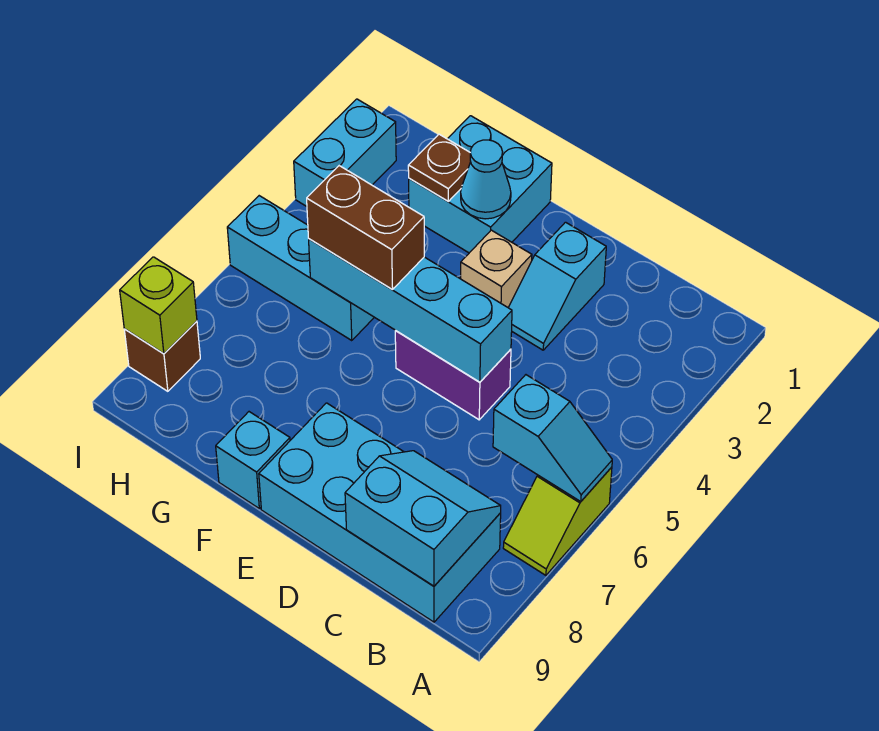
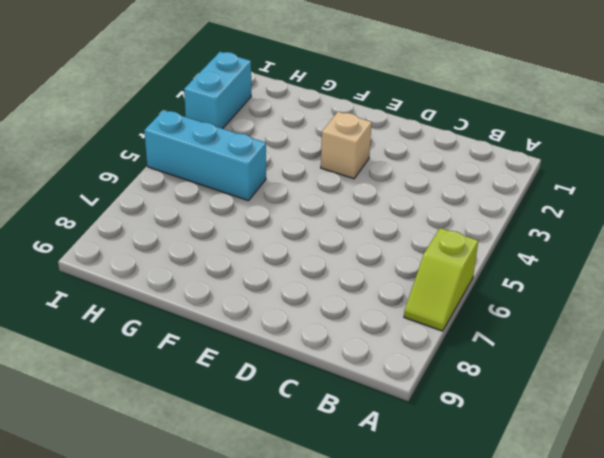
none -> cyan brick B8:E9 level 1
none -> cyan slope D2:D3 level 1 top 2
none -> purple brick D5:E5 level 1

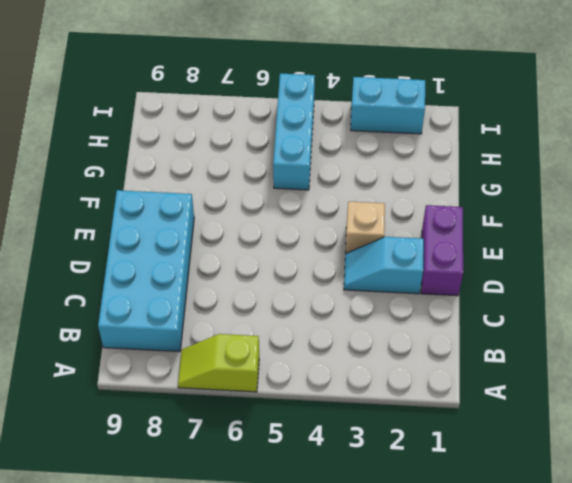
purple brick D1:E1 level 1 -> purple brick D5:E5 level 1
none -> cyan brick F1:G2 level 1
none -> cyan brick F9 level 1
none -> brown brick I8 level 1

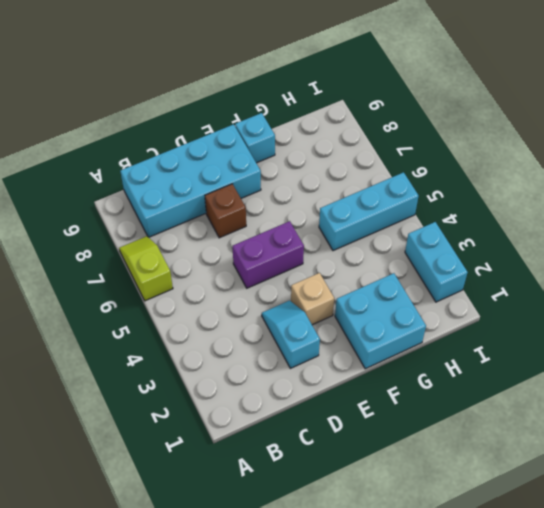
brown brick D7 level 1 -> brown brick I8 level 1
none -> cyan slope A6:B6 level 2 top B
none -> cyan slope B8:C9 level 2 top 9
none -> cyan brick D5:G5 level 2

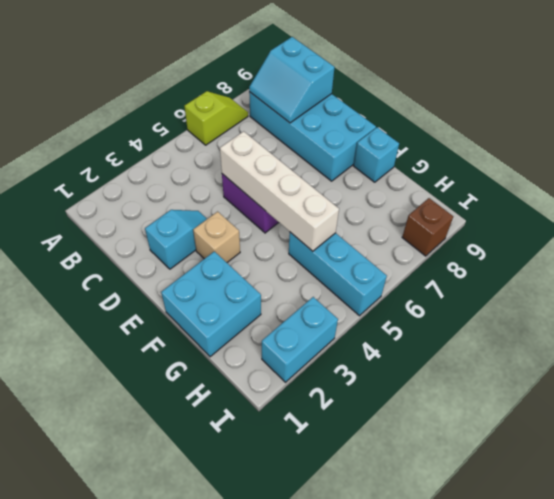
white brick D5:G5 level 2 -> cyan brick D5:G5 level 2
none -> cyan slope A6:B6 level 2 top B
none -> cyan cone F2 level 2
none -> brown plate G2 level 2

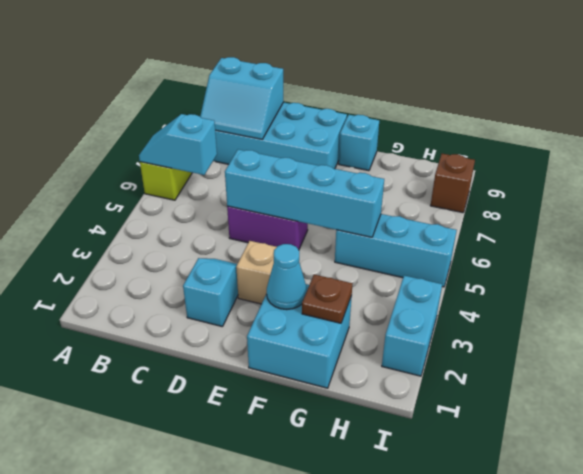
none -> lime brick I8 level 2
none -> brown brick F5:G5 level 3

